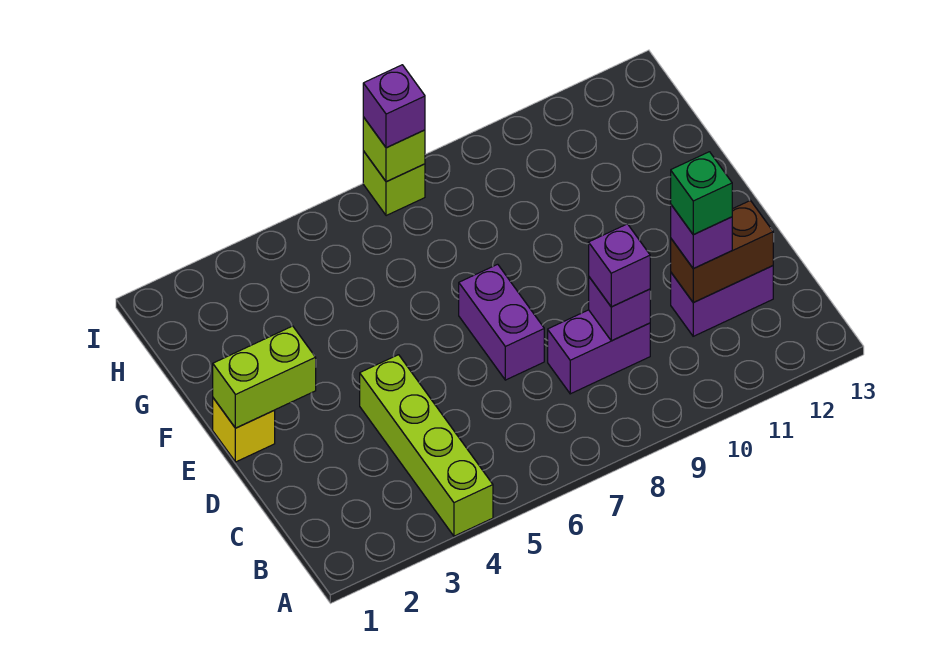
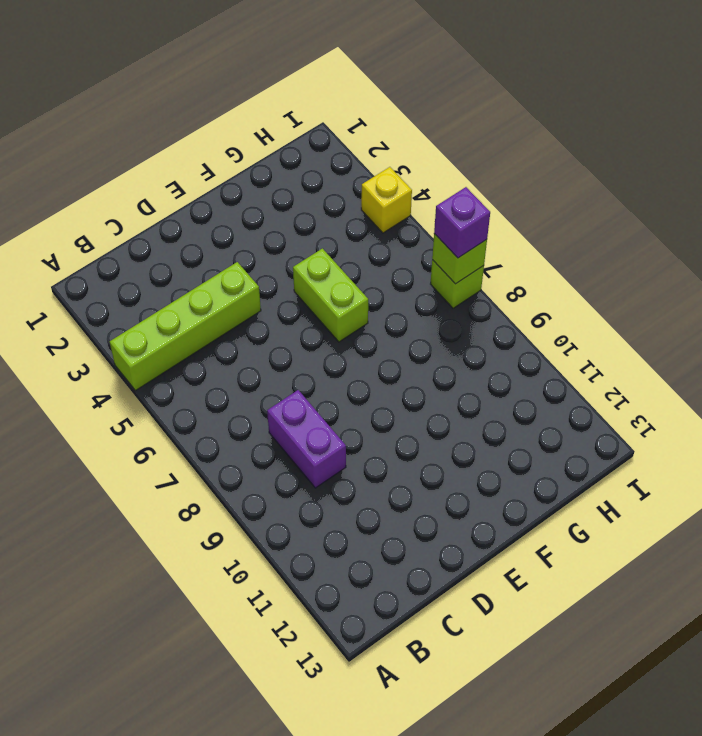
lime brick F5:F6 level 1 -> lime brick E1:E2 level 2
yellow brick I4 level 1 -> yellow brick E1 level 1
none -> purple brick C11:C12 level 1
none -> purple brick D7:E7 level 1
none -> purple brick C9 level 2

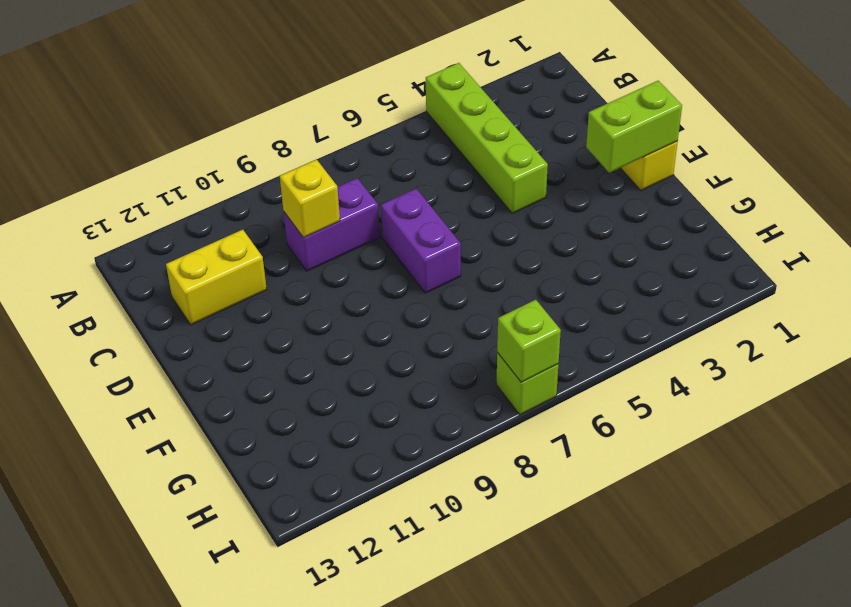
yellow brick C9 level 2 -> purple brick C9 level 2
yellow brick C11:C12 level 1 -> purple brick C11:C12 level 1
none -> brown brick C11:C12 level 2
none -> purple brick C9 level 3
none -> purple brick C11 level 3

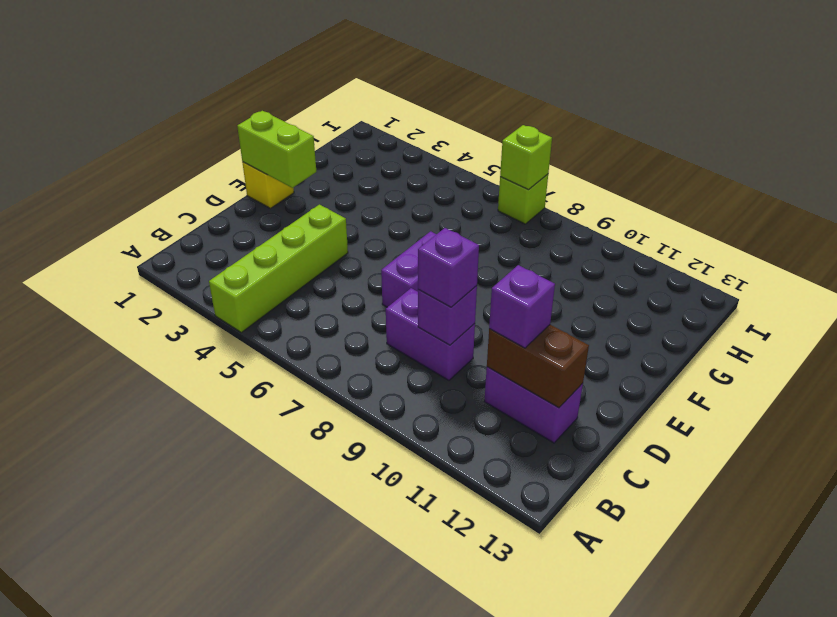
none -> purple brick I7 level 3
none -> green brick C11 level 4

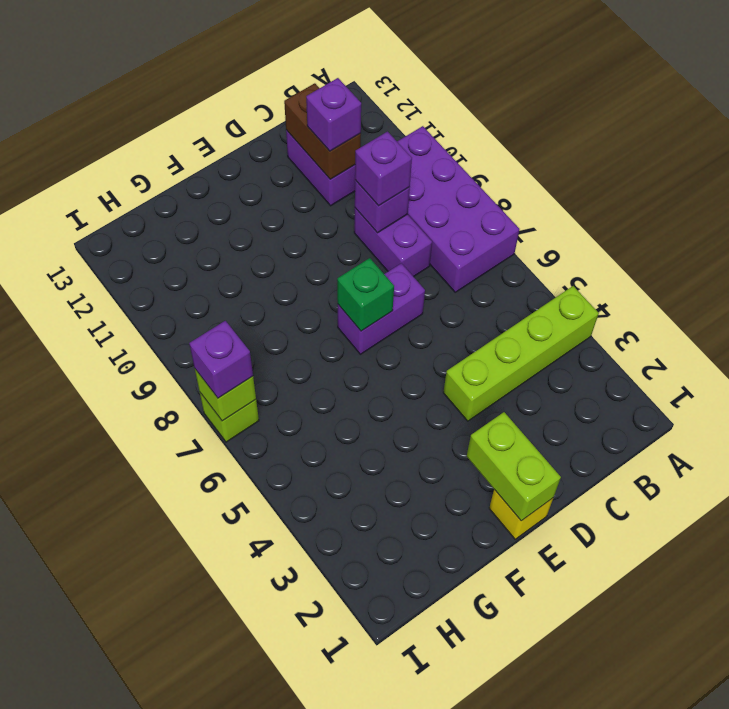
purple brick A7:B10 level 1 -> none
green brick E7 level 2 -> green brick C11 level 4

